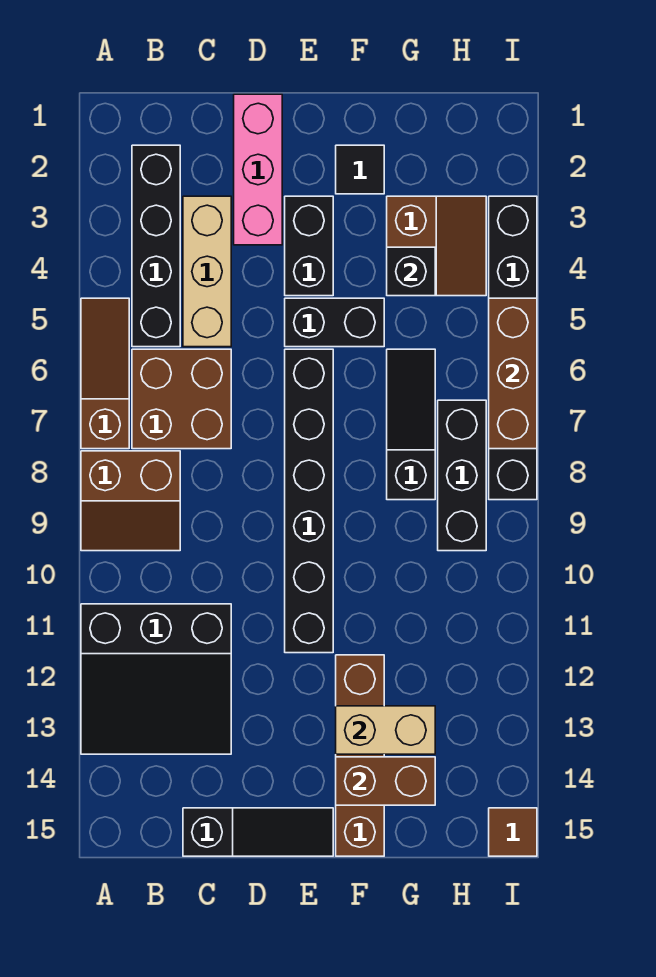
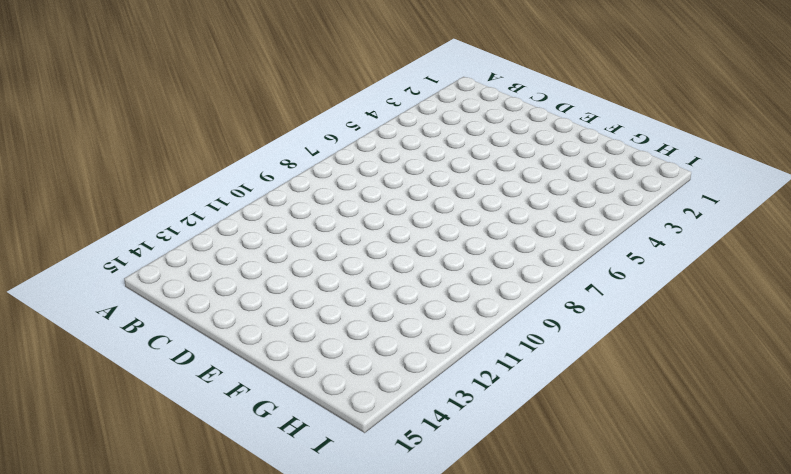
none -> brown slope A5:A7 level 1 top 7
none -> brown slope A8:B9 level 1 top 8
none -> black slope A11:C13 level 1 top 11

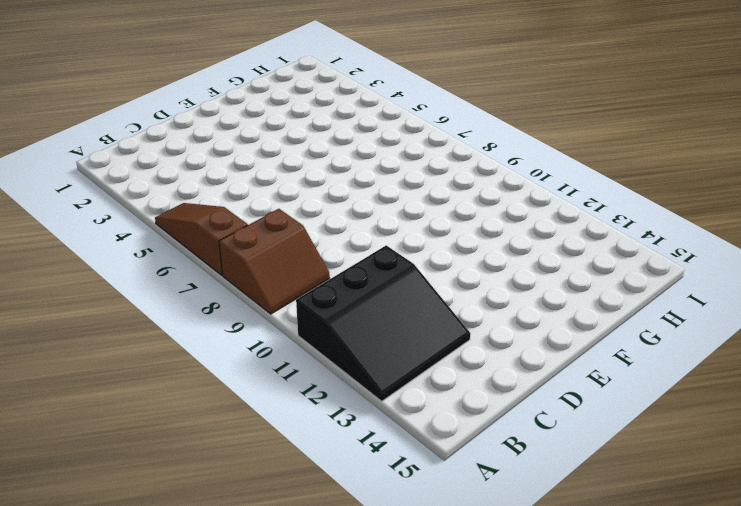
none -> black brick B2:B5 level 1
none -> brown brick B6:C7 level 1
none -> tan brick C3:C5 level 1

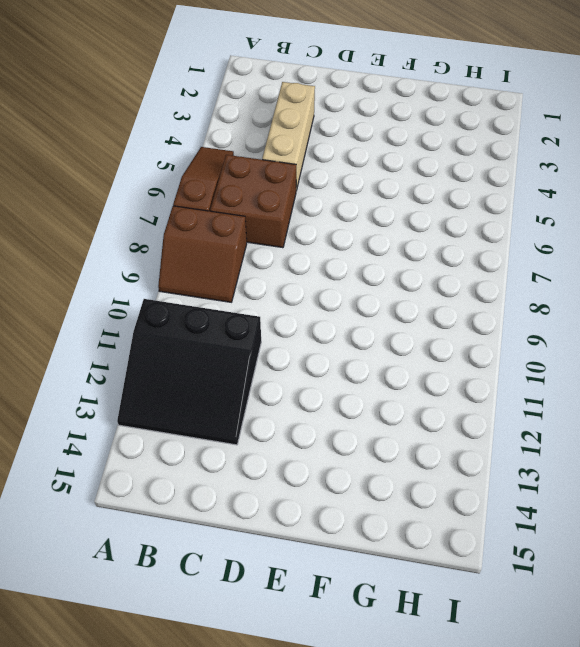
none -> black brick B2:B5 level 1
none -> black slope C15:E15 level 1 top C
none -> pink brick D1:D3 level 1

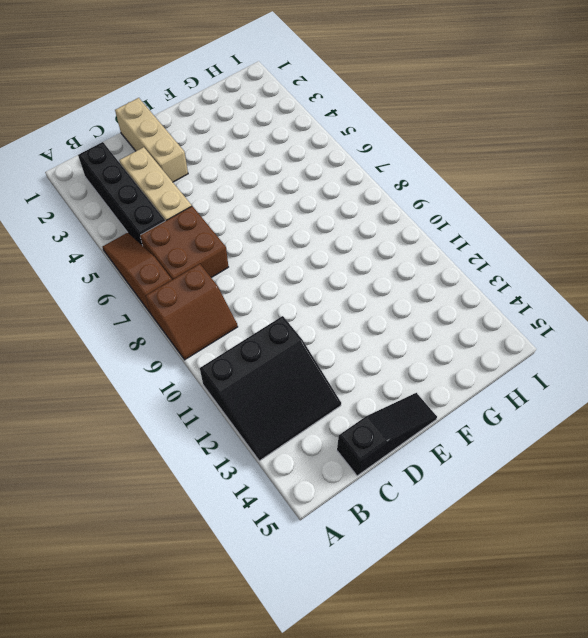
tan brick D1:D3 level 1 -> pink brick D1:D3 level 1
none -> black brick E3:E4 level 1
none -> black brick E5:F5 level 1
none -> black brick E6:E11 level 1

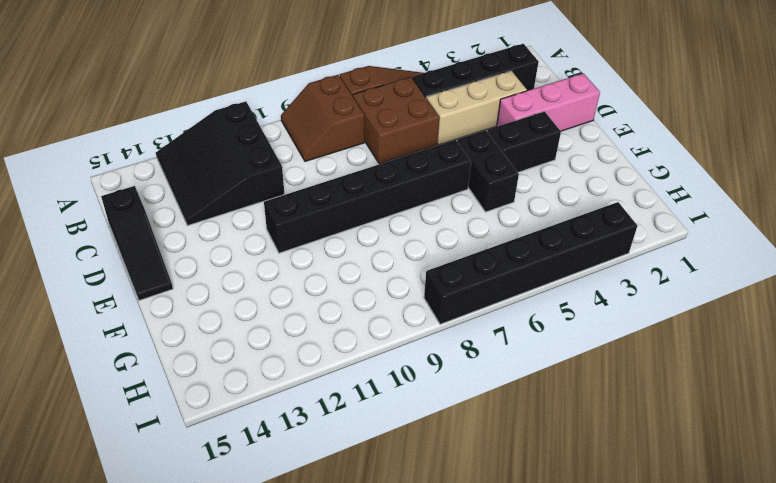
none -> black tile F2 level 1
none -> brown brick F12:F15 level 1
none -> brown slope G3:H4 level 1 top G

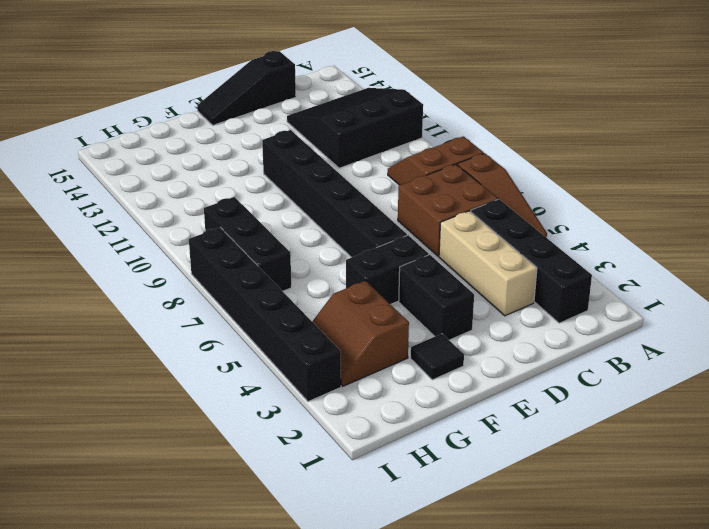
none -> pink brick D1:D3 level 1
none -> brown brick F12:F15 level 1
none -> black slope G6:G8 level 1 top 8

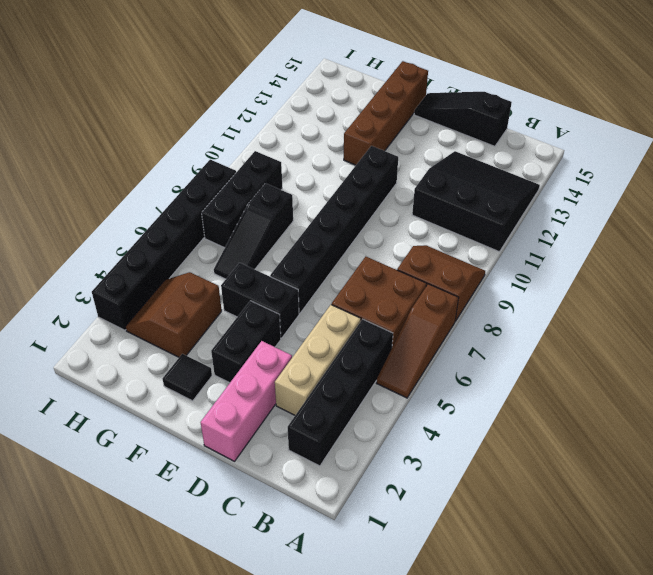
none -> brown tile I15 level 1
none -> tan brick F13:G13 level 2
none -> brown brick F14:G14 level 2

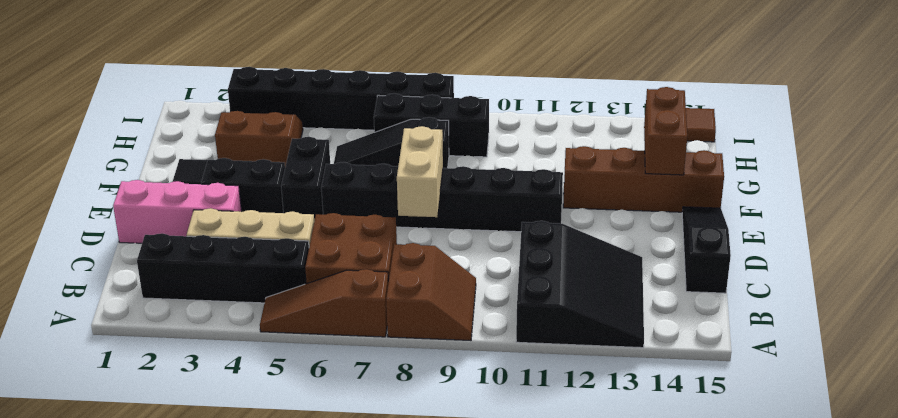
tan brick D8:E8 level 2 -> tan brick F13:G13 level 2
none -> black brick G4 level 2
none -> brown brick I5:I7 level 2

